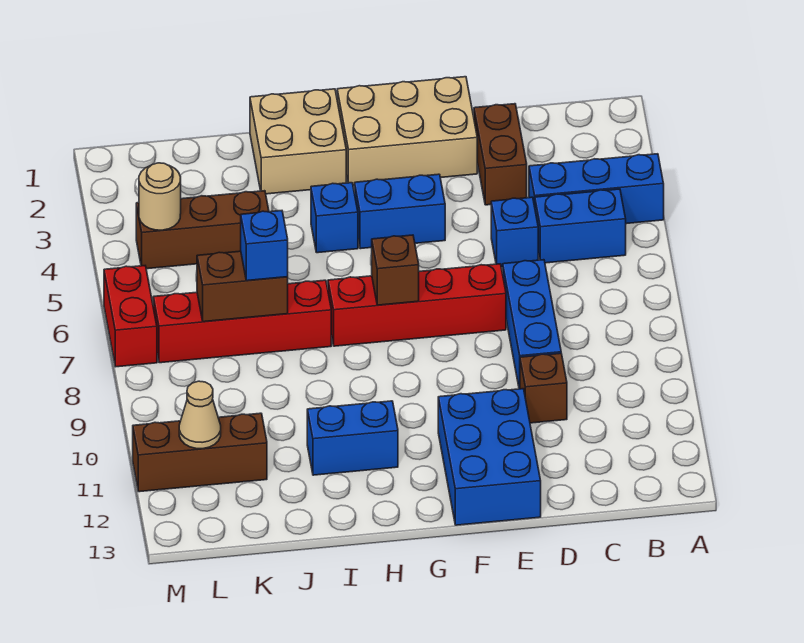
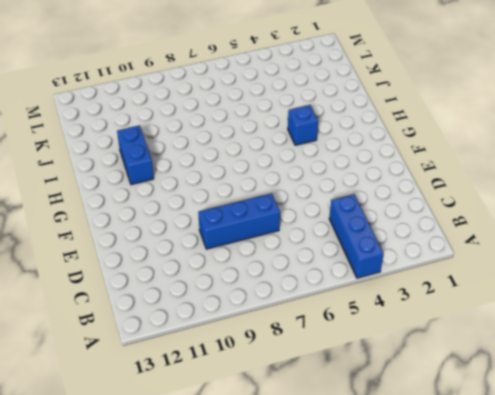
none -> blue brick B5:C5 level 1
none -> brown brick D2:D3 level 1
none -> blue brick D5 level 1

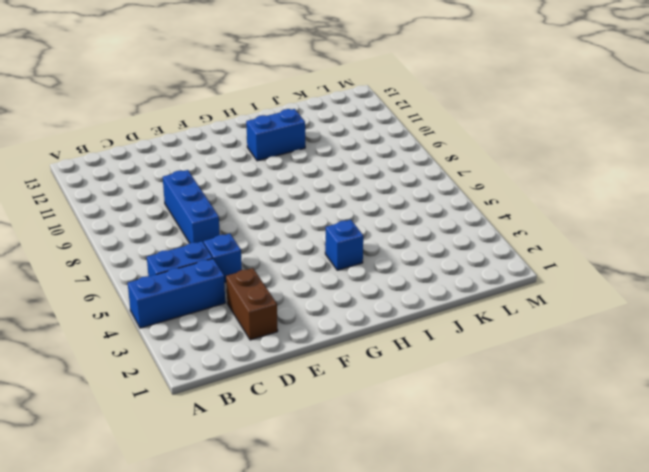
none -> brown brick D10 level 1
none -> tan brick E1:G2 level 1
none -> red brick E7:H7 level 1

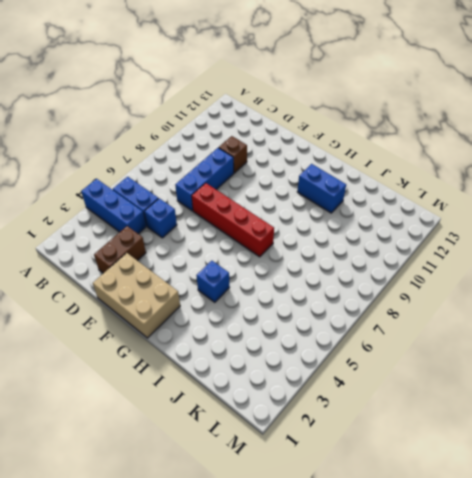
none -> blue brick E11:F13 level 1
none -> blue brick F4:G4 level 1
none -> tan brick H1:I2 level 1

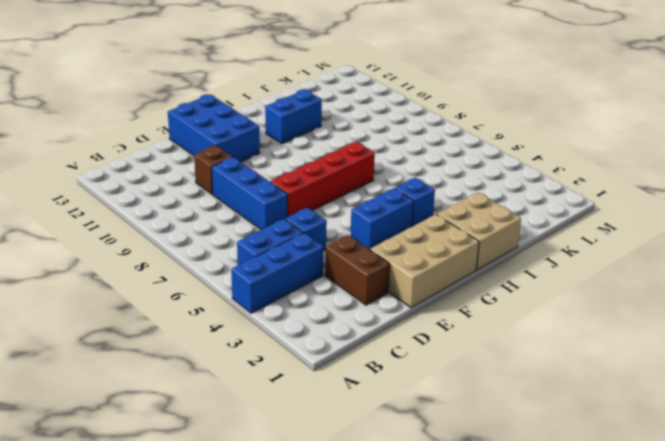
none -> red brick I7:L7 level 1
none -> brown brick J4:L4 level 1
none -> brown brick K11:M11 level 1

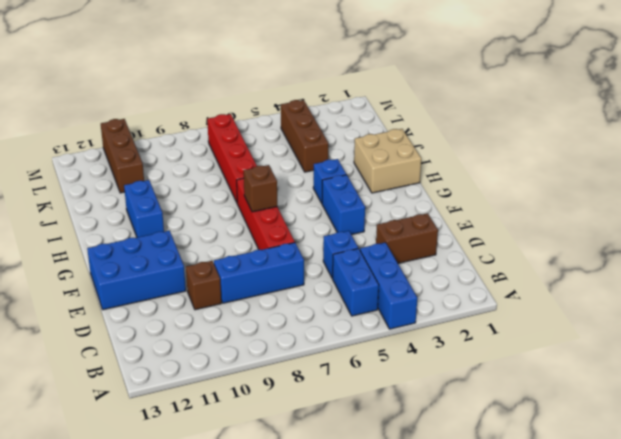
none -> tan brick E1:G2 level 1
none -> red brick M6:M7 level 1
none -> brown brick J7:K7 level 2

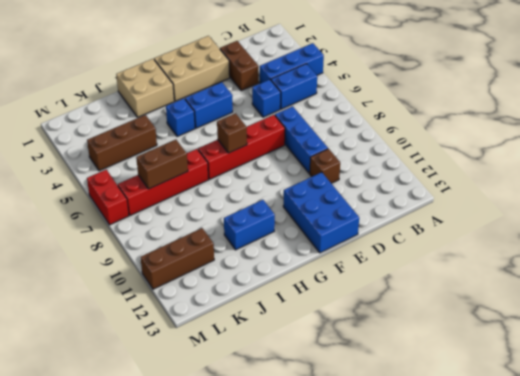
none -> tan round brick L4 level 2
none -> tan cone L11 level 2
none -> blue brick J7 level 3

